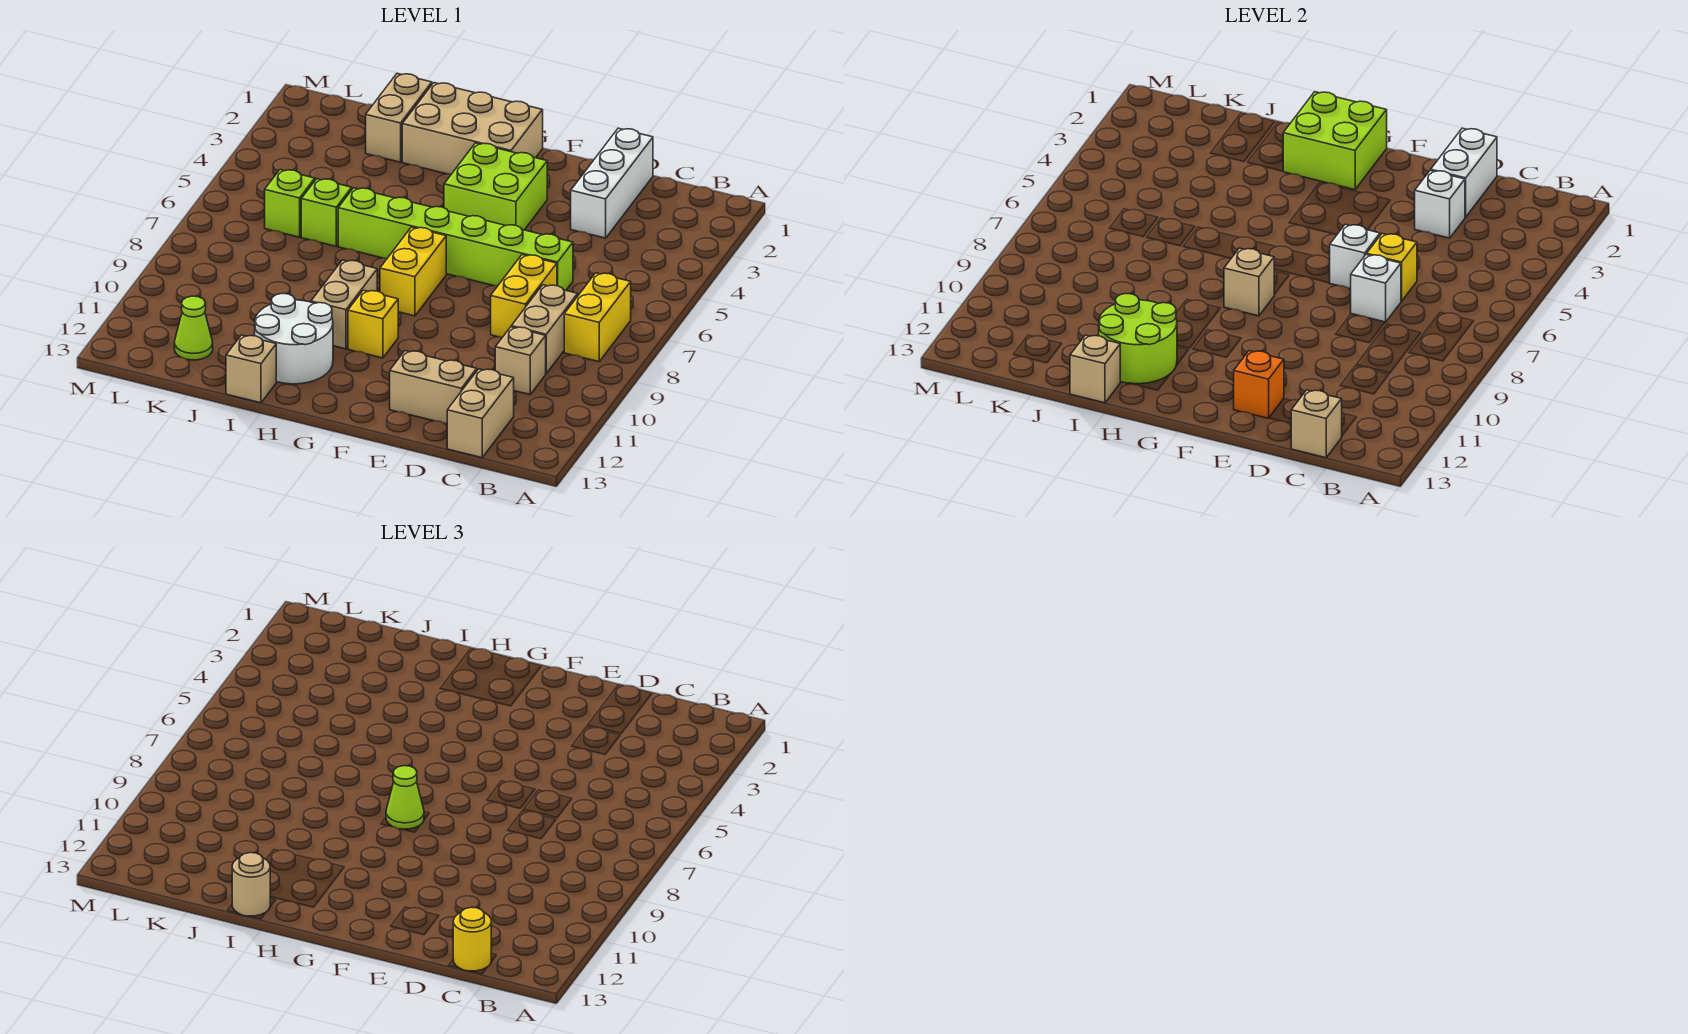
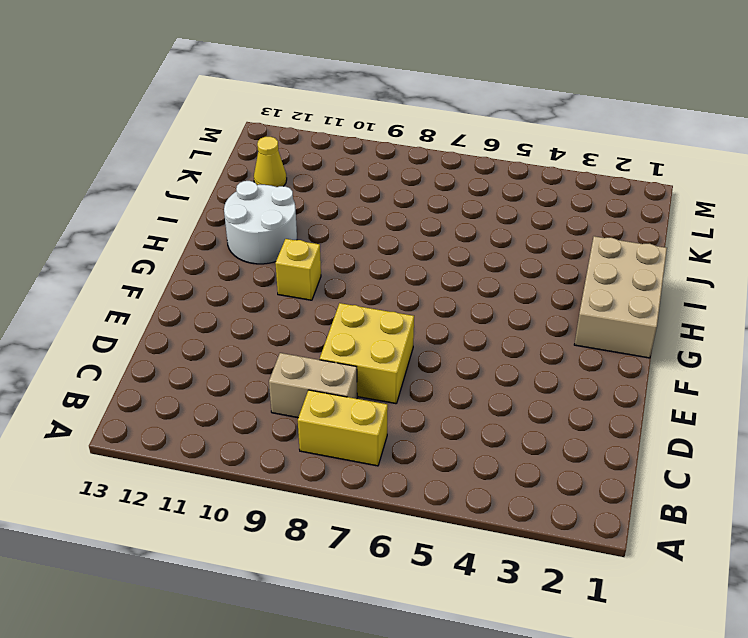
yellow brick D7:E8 level 1 -> yellow brick D7:D8 level 1
yellow cone K12 level 1 -> lime cone K12 level 1
none -> tan brick C10 level 1
none -> tan brick C12:C13 level 1
none -> white brick D1:D3 level 1
none -> lime brick D6:I6 level 1

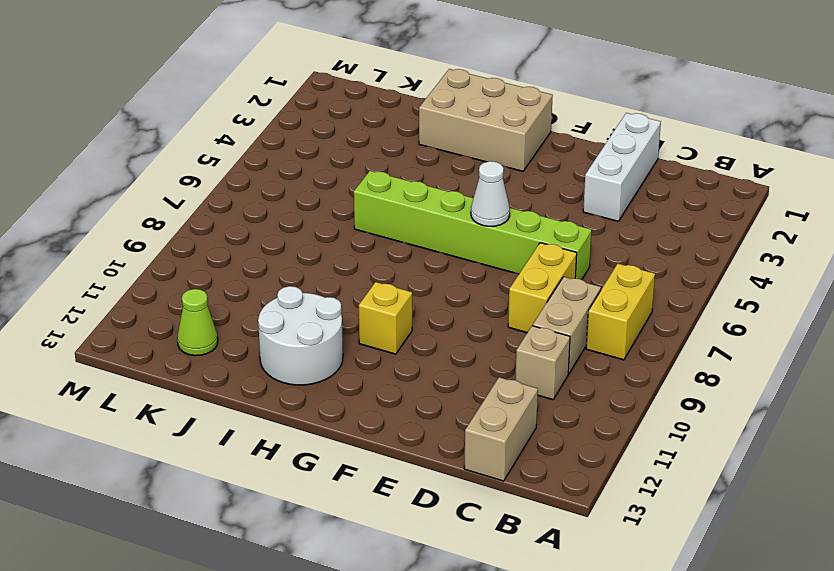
white cone F6 level 2 -> none
none -> tan brick D12:E12 level 1
none -> lime brick F3:G4 level 1
none -> yellow brick G7:G8 level 1
none -> tan brick H9:H10 level 1

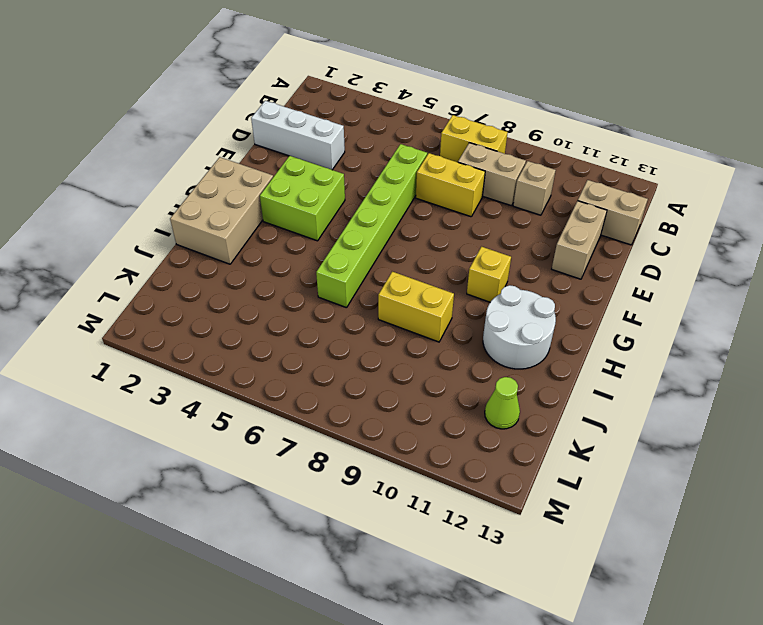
yellow brick I8:I9 level 1 -> yellow brick G7:G8 level 1
none -> tan brick H9:H10 level 1
none -> tan brick I13 level 1
none -> tan brick J1:J2 level 1
none -> lime brick J6 level 1

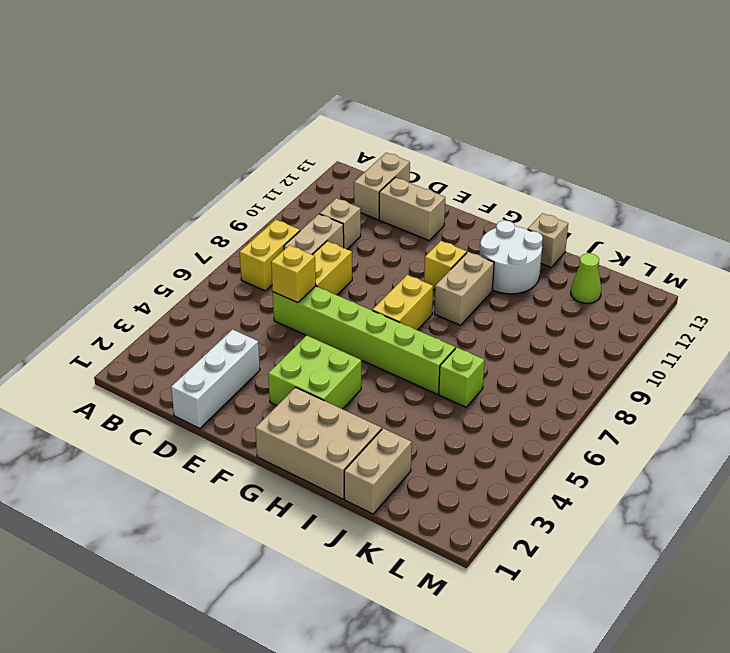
none -> lime brick K6 level 1
none -> tan brick C13 level 2
none -> white brick D1:D2 level 2
none -> white brick D3 level 2

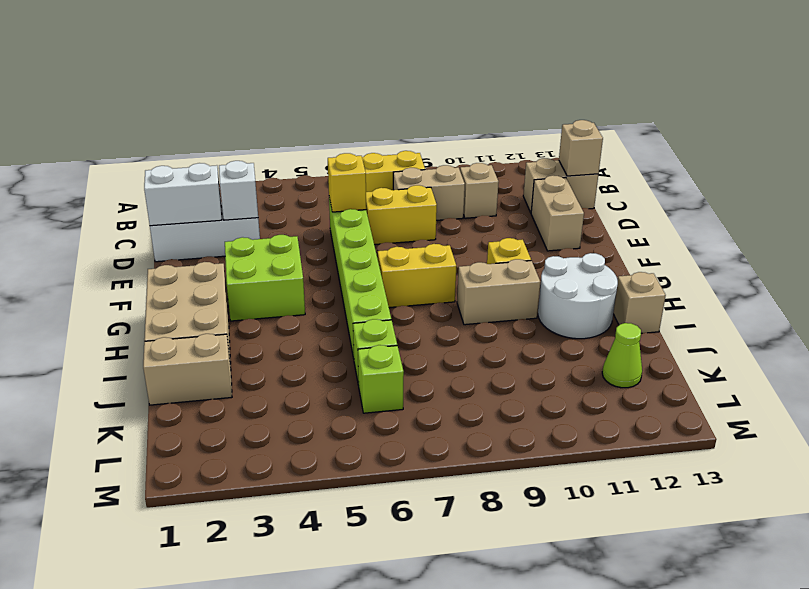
none -> white brick D7 level 2
none -> white brick E6 level 2
none -> orange brick E12 level 2
none -> lime brick G1:H2 level 2

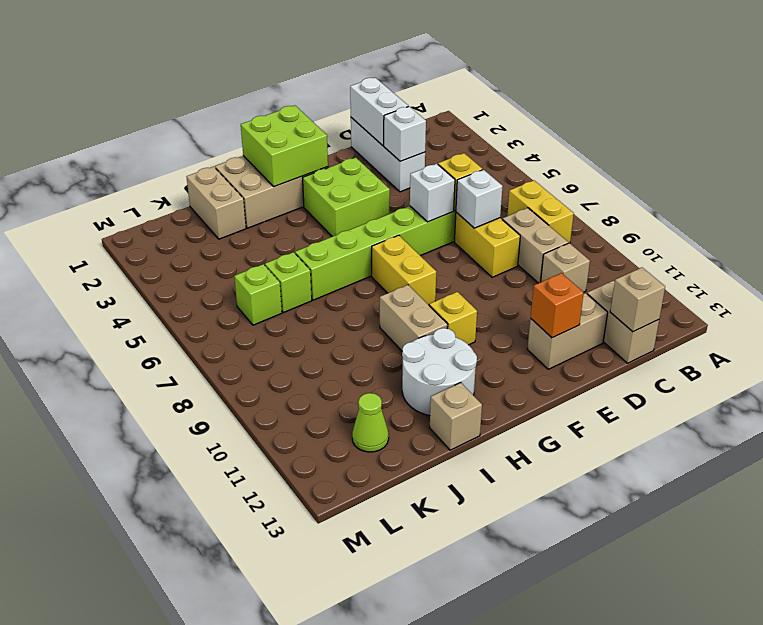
none -> tan brick G8 level 2
none -> lime round brick H11:I12 level 2
none -> tan brick I13 level 2
none -> yellow round brick C13 level 3

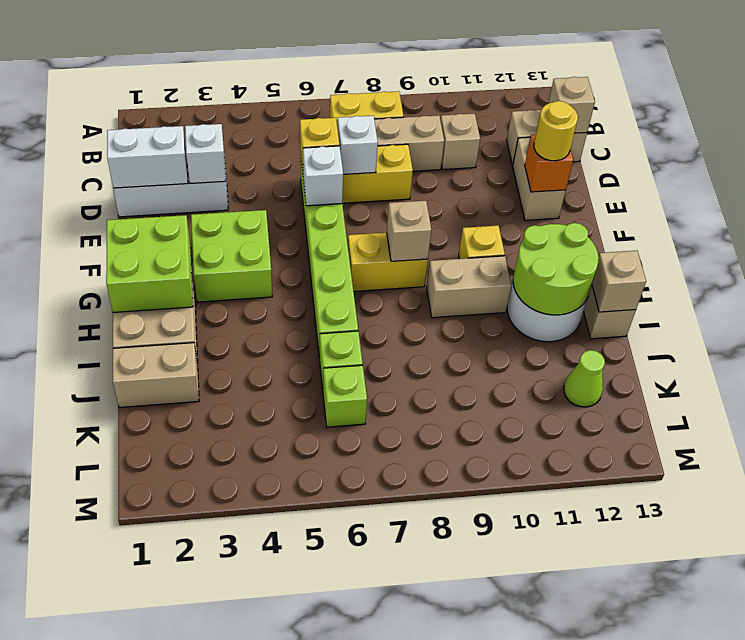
yellow round brick E12 level 3 -> yellow round brick C13 level 3
none -> lime cone G8 level 3
none -> tan round brick I13 level 3

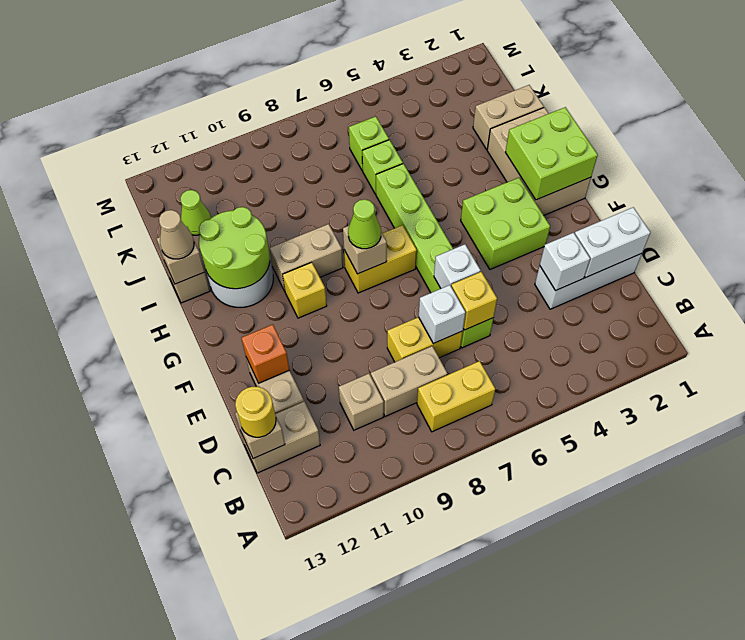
tan cone I13 level 3 -> tan round brick I13 level 3

